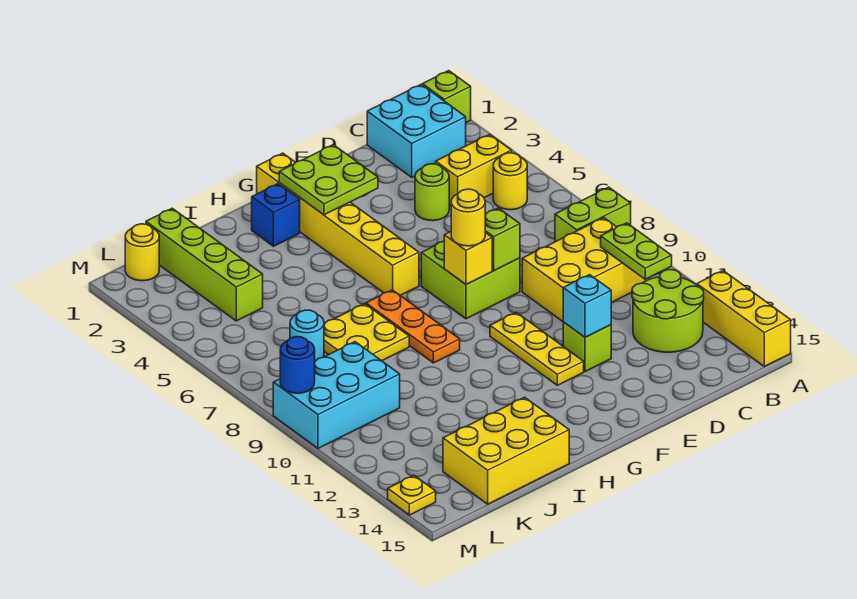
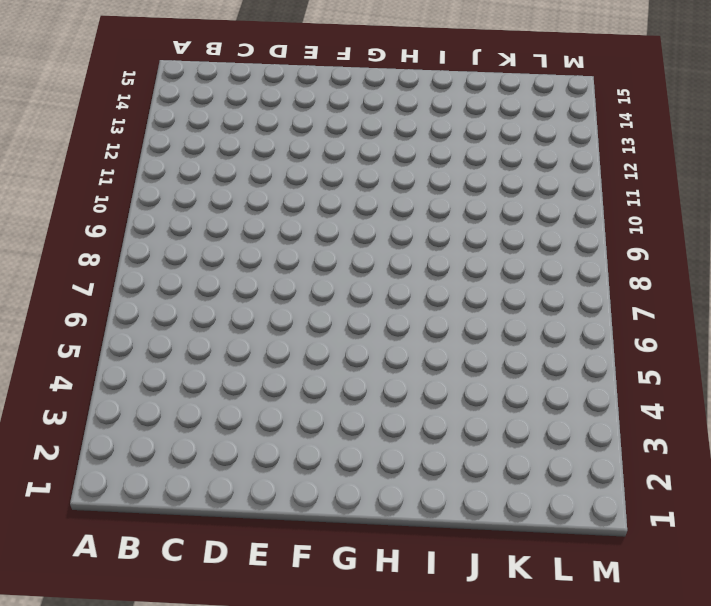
none -> lime brick A1 level 1
none -> lime brick A8:B8 level 1
none -> yellow brick A13:A15 level 1

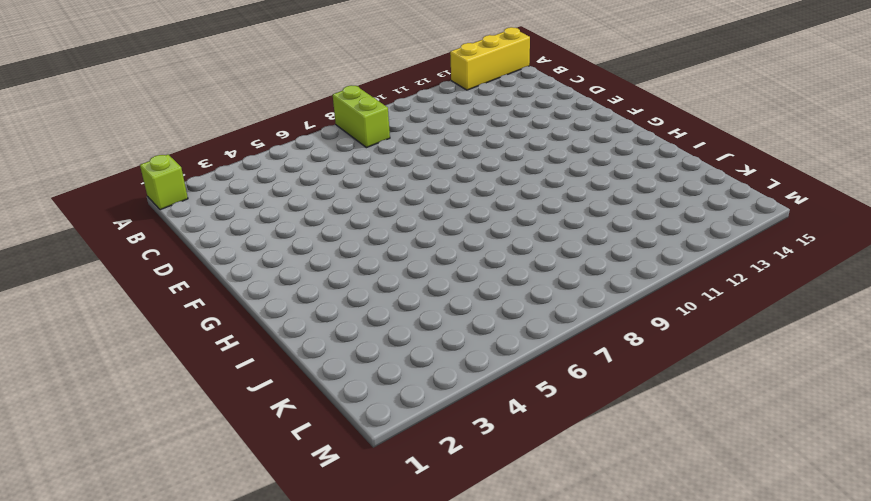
none -> cyan brick B1:C2 level 1
none -> yellow brick B4:C4 level 1
none -> yellow round brick B5 level 1

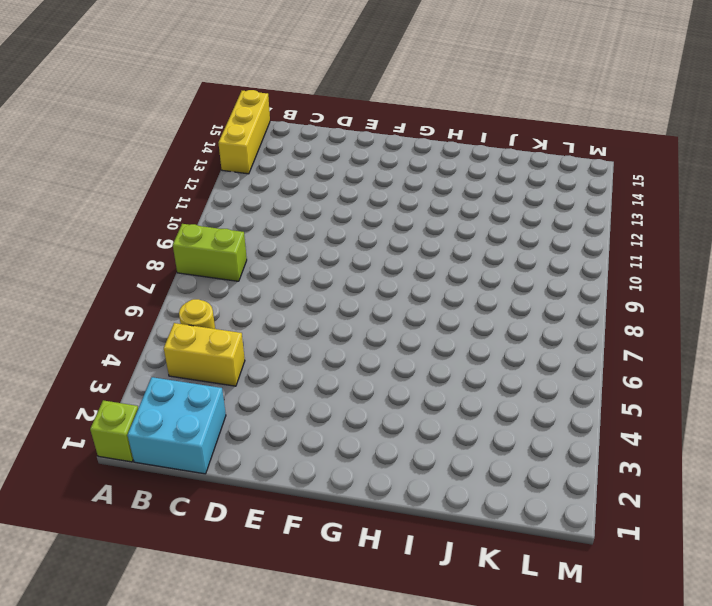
none -> yellow brick B9:D10 level 1
none -> lime round brick B12:C13 level 1
none -> lime round brick D4 level 1

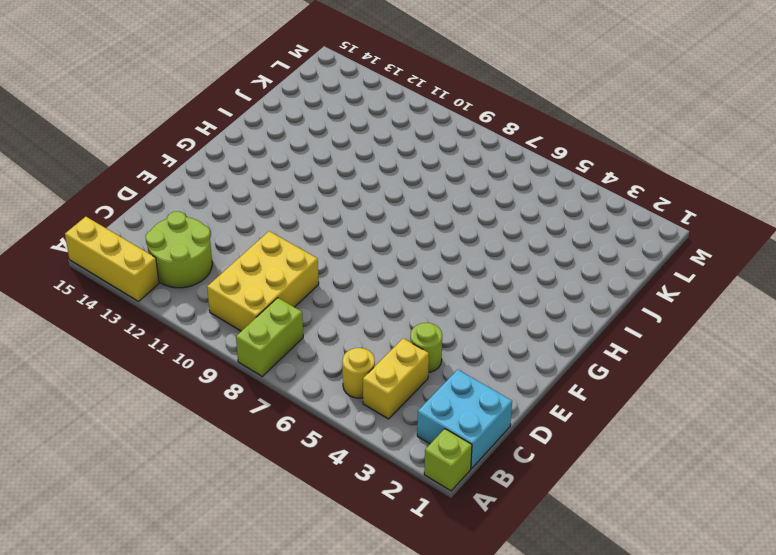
none -> lime brick E7:F8 level 1
none -> lime brick E12 level 1
none -> yellow plate F10:F12 level 1

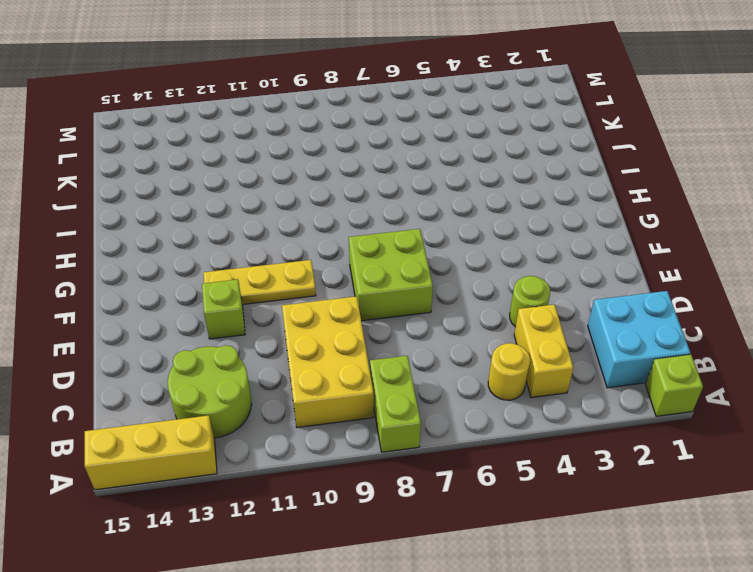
none -> yellow brick G1:G6 level 1
none -> blue brick H2 level 1
none -> orange plate H7:H9 level 1

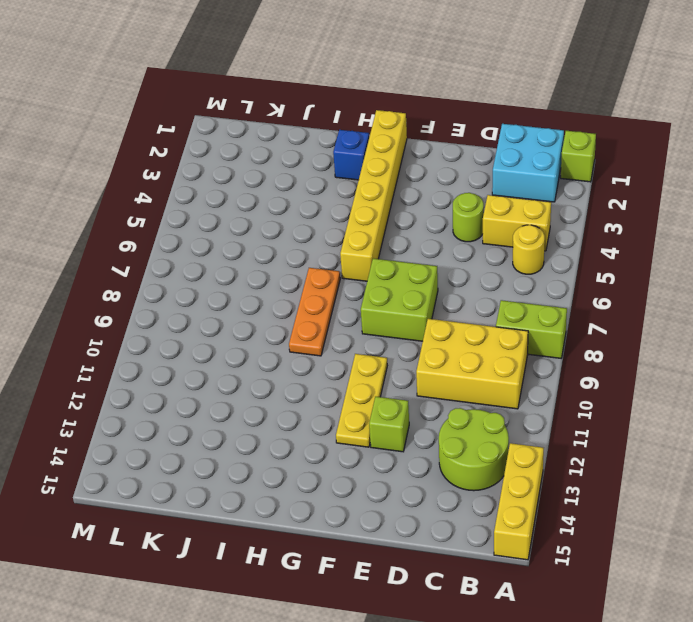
none -> yellow plate I7:J8 level 1
none -> yellow brick I14:K15 level 1
none -> lime brick K1:K4 level 1

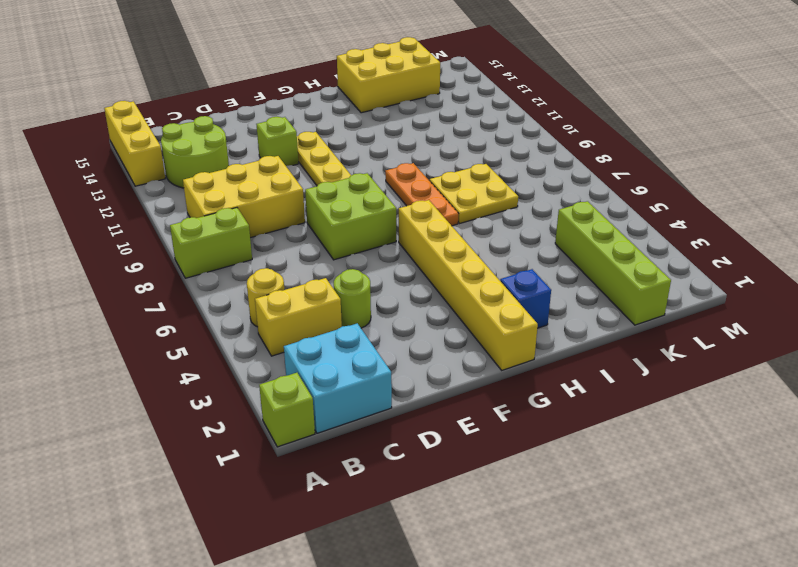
none -> cyan round brick K7 level 1
none -> cyan brick K9:M10 level 1
none -> yellow round brick L1 level 1

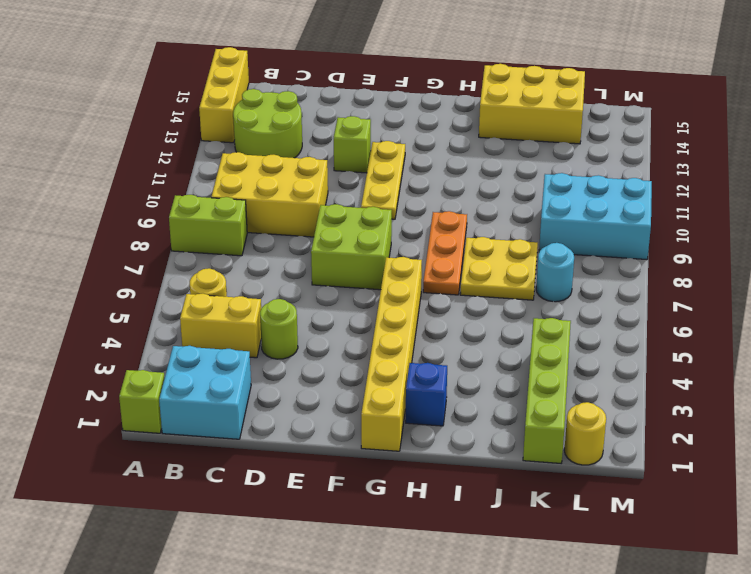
none -> yellow plate M14 level 1
none -> lime plate B10:B11 level 2
none -> lime brick E8 level 2

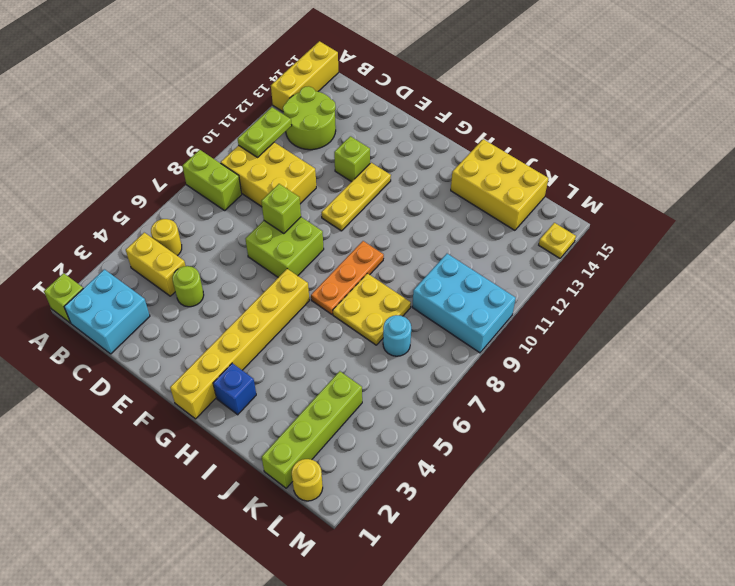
none -> cyan brick E12 level 2
none -> lime plate F2:G3 level 2
none -> yellow brick F8 level 2

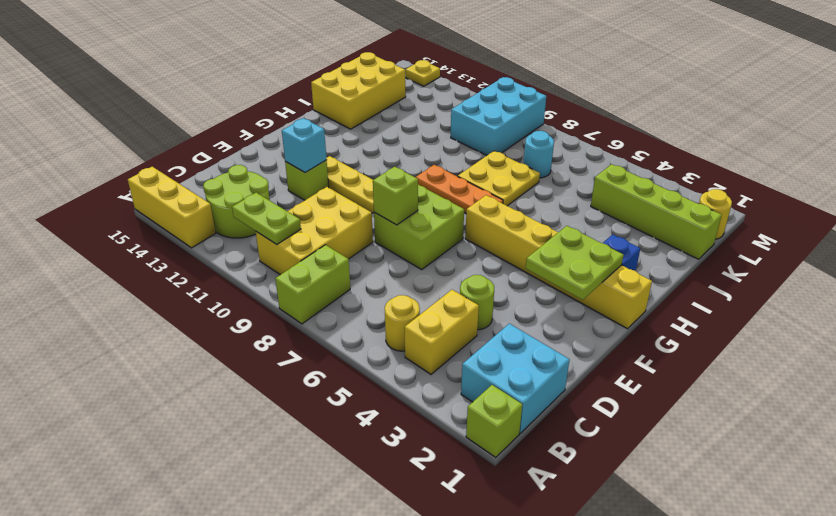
none -> yellow brick F8 level 2
none -> blue round brick M9 level 2
none -> yellow round brick F8 level 3

